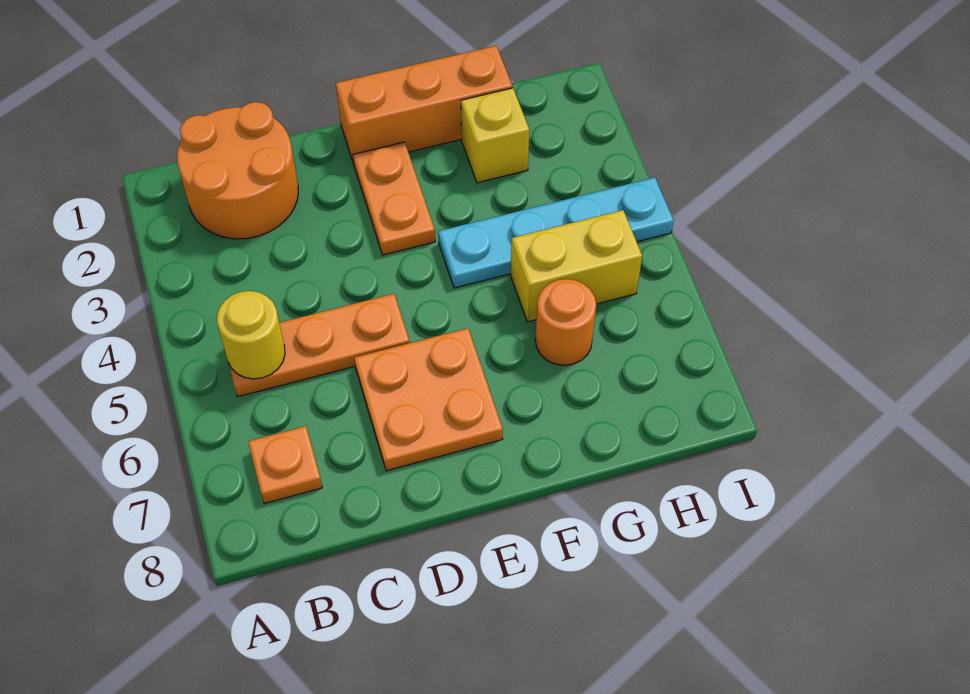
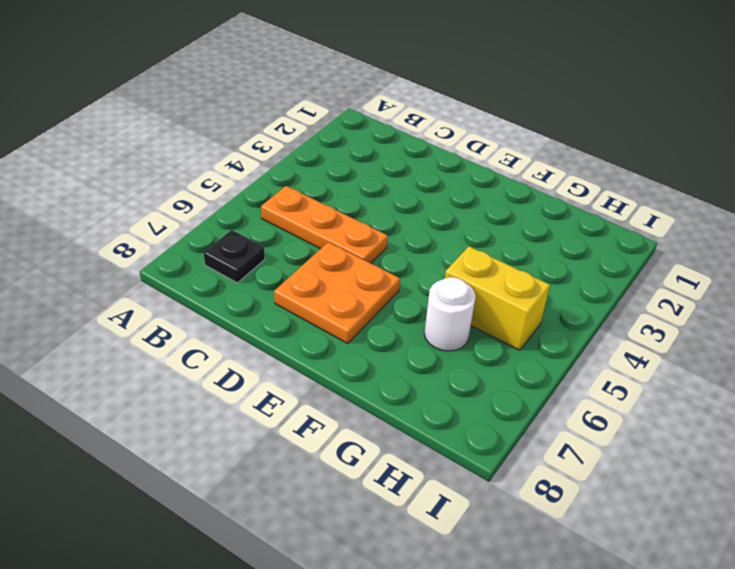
black plate B7 level 1 -> orange plate B7 level 1
white round brick G6 level 1 -> orange round brick G6 level 1
none -> orange round brick B1:C2 level 1
none -> orange brick E1:G1 level 1

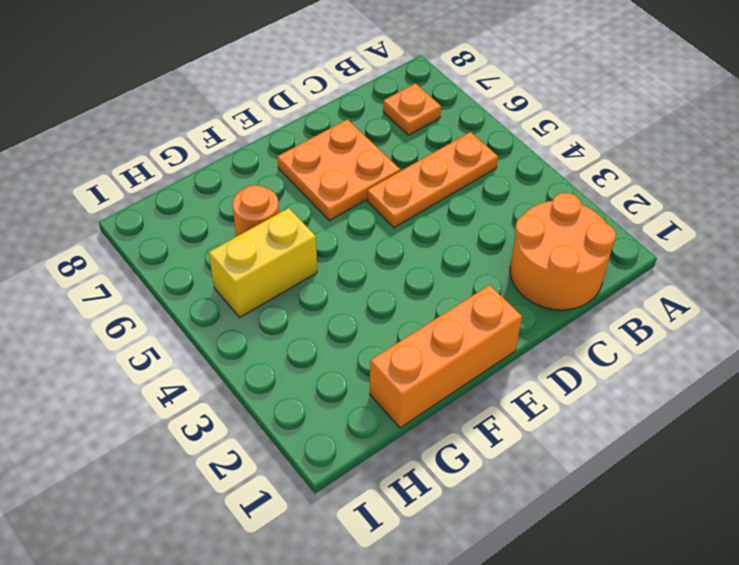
none -> orange plate E2:E3 level 1
none -> cyan plate F4:I4 level 1

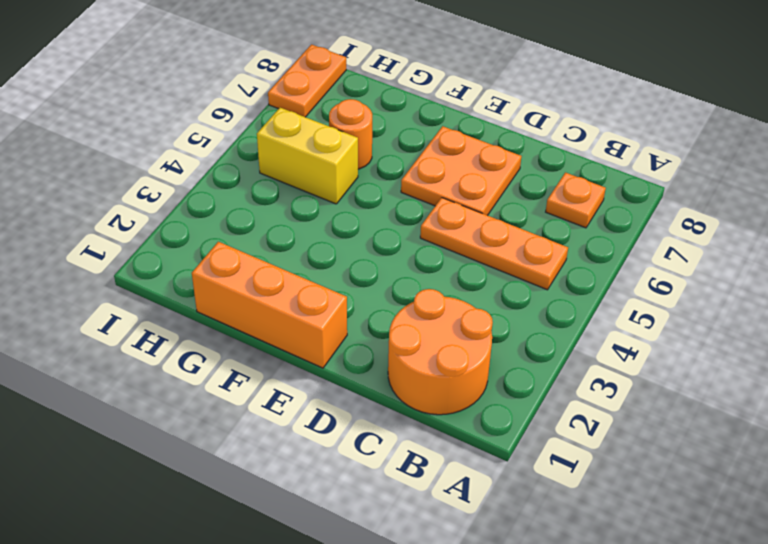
orange plate I7:I8 level 1 -> orange plate E2:E3 level 1
none -> cyan plate F4:I4 level 1
none -> yellow brick G2 level 1

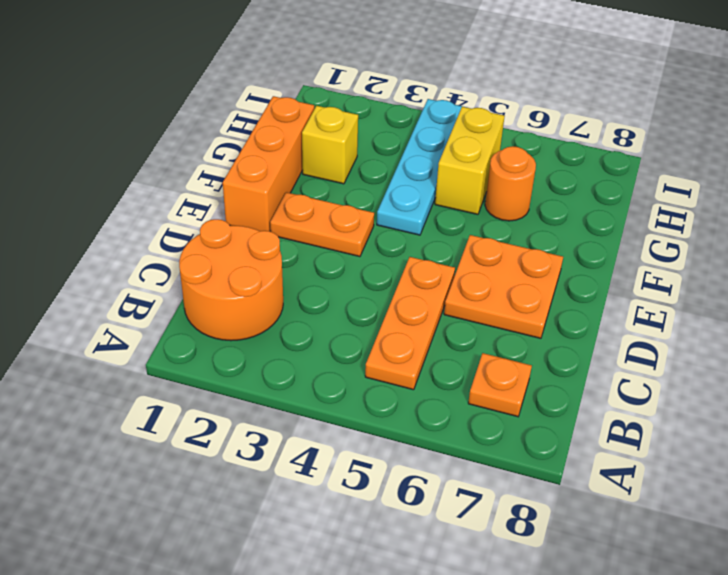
none -> yellow round brick B5 level 2

